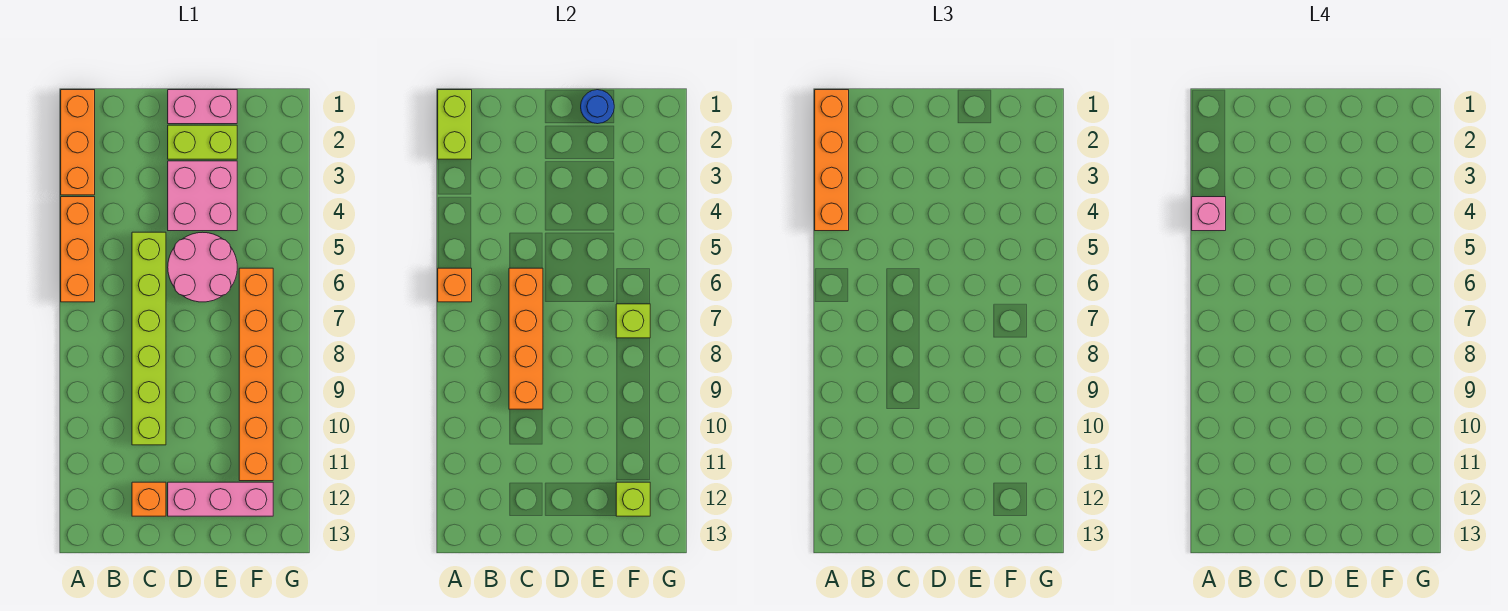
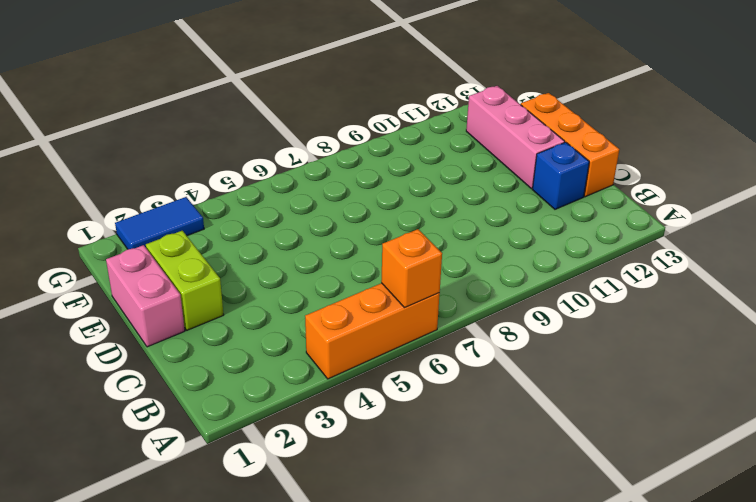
blue brick C12 level 1 -> orange brick C12 level 1
orange brick C13:E13 level 1 -> orange brick A1:A3 level 1
blue tile G2:G3 level 1 -> none
none -> lime brick C5:C10 level 1
none -> pink brick D3:E4 level 1
none -> pink round brick D5:E6 level 1

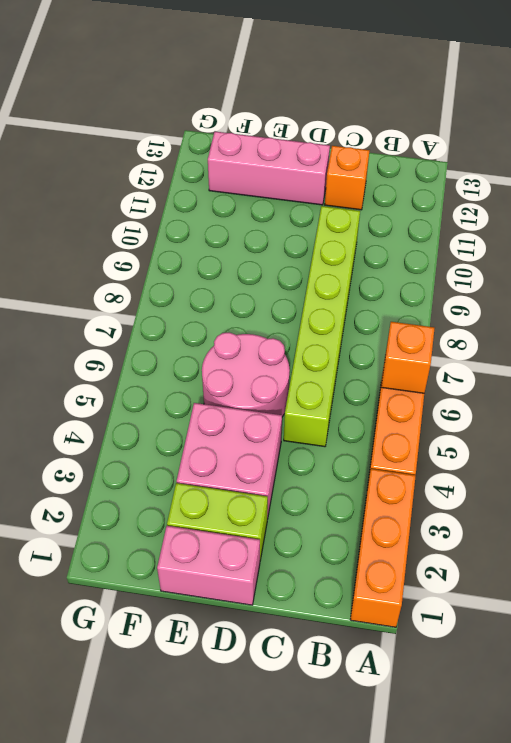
none -> orange brick F6:F11 level 1
none -> lime brick A1:A2 level 2
none -> orange brick C6:C9 level 2

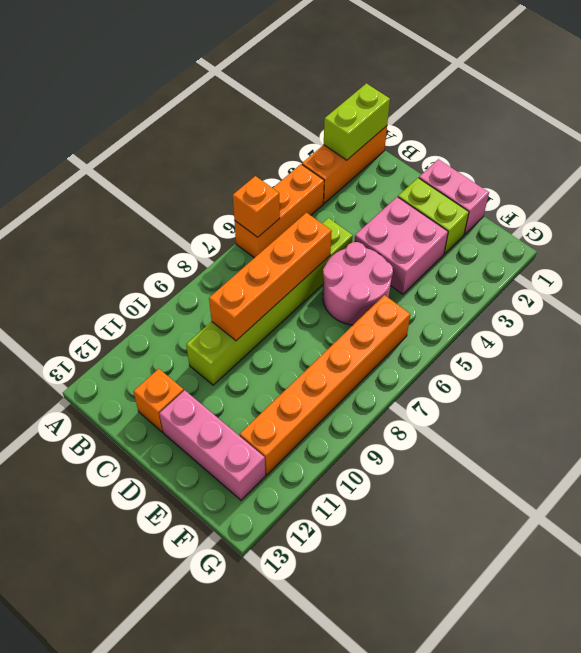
none -> blue round brick E1 level 2
none -> lime brick F7 level 2
none -> lime brick F12 level 2

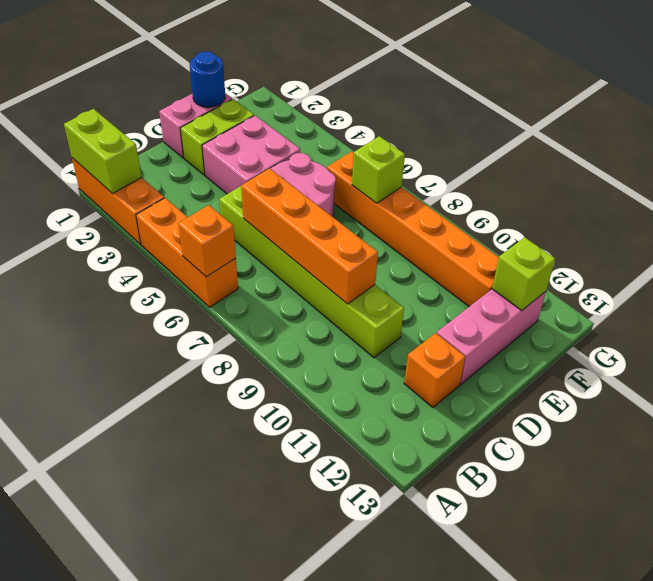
none -> orange brick A1:A4 level 3
none -> pink brick A4 level 4

